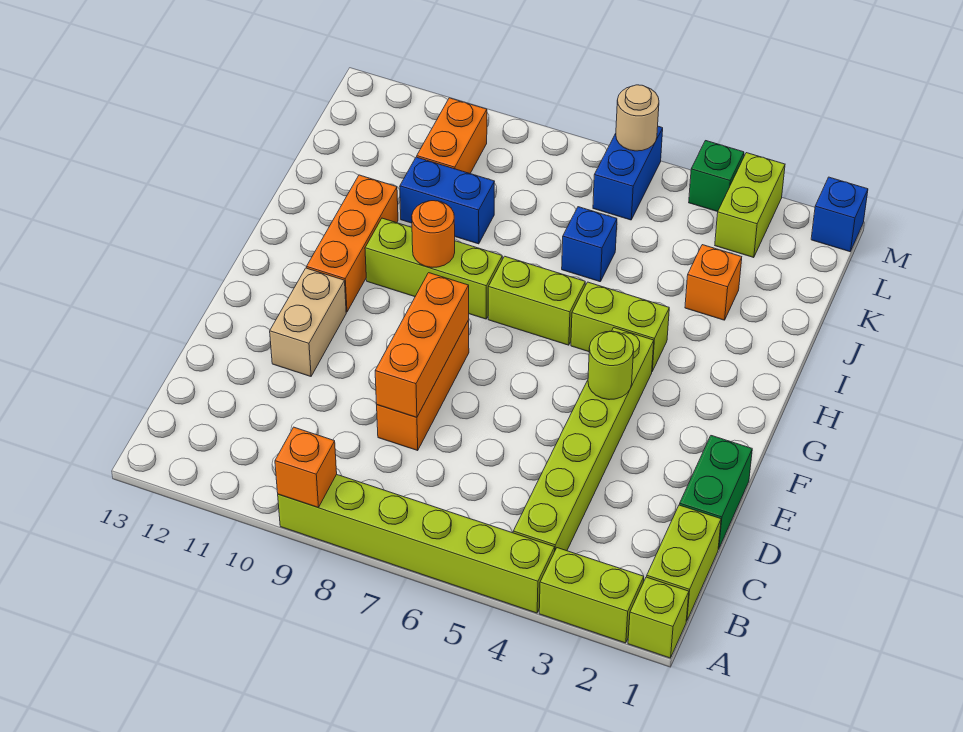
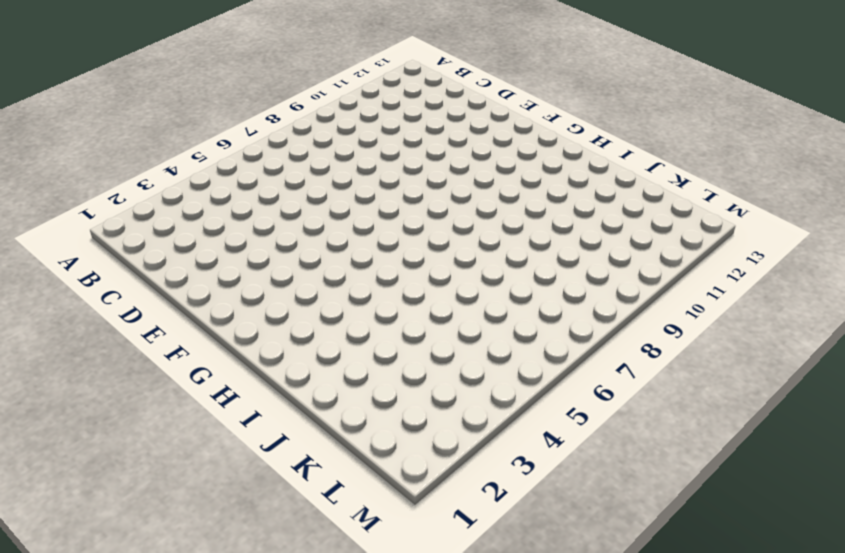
none -> lime brick A1 level 1
none -> lime brick A2:A3 level 1
none -> lime brick A4:A9 level 1

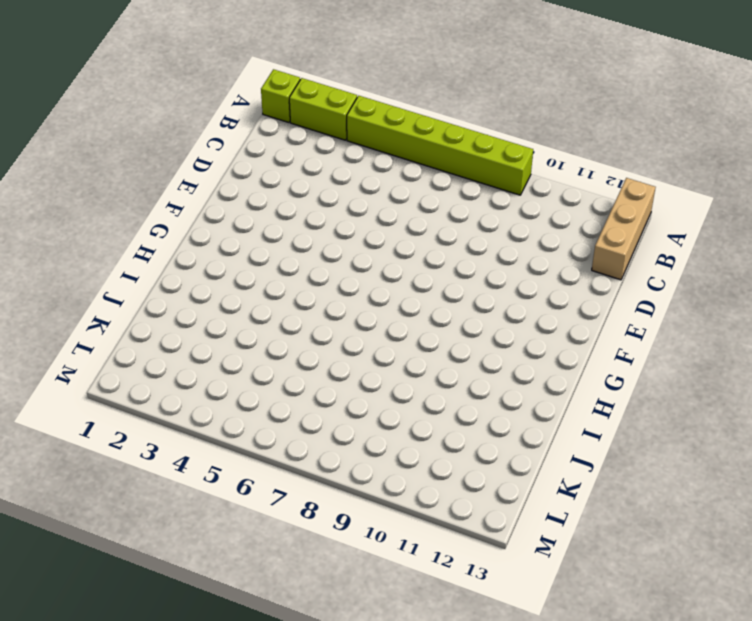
tan brick A13:C13 level 1 -> none
none -> lime brick B1:C1 level 1
none -> lime brick B4:G4 level 1
none -> green brick D1:E1 level 1

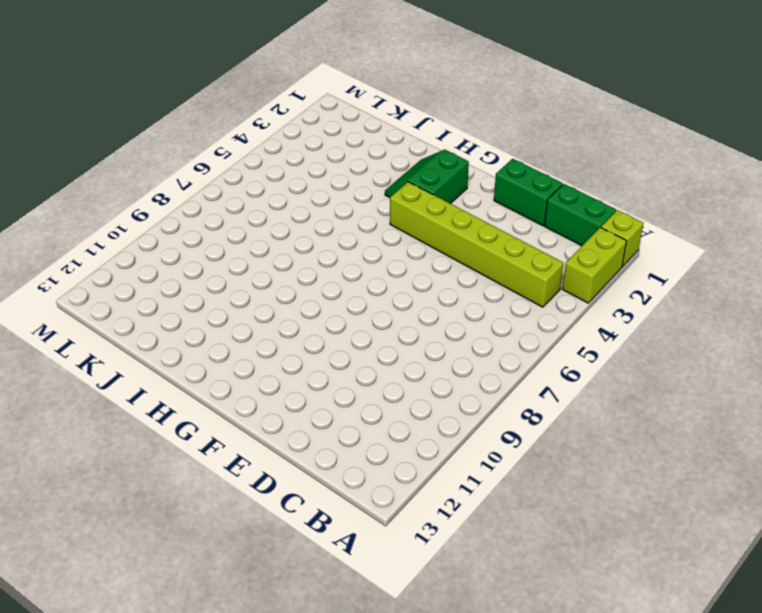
green brick B1:C1 level 1 -> lime brick B1:C1 level 1
green slope G2:H3 level 1 top G -> none
none -> lime brick A4:A9 level 1
none -> orange brick D8:F8 level 1
none -> tan brick E11:F11 level 1

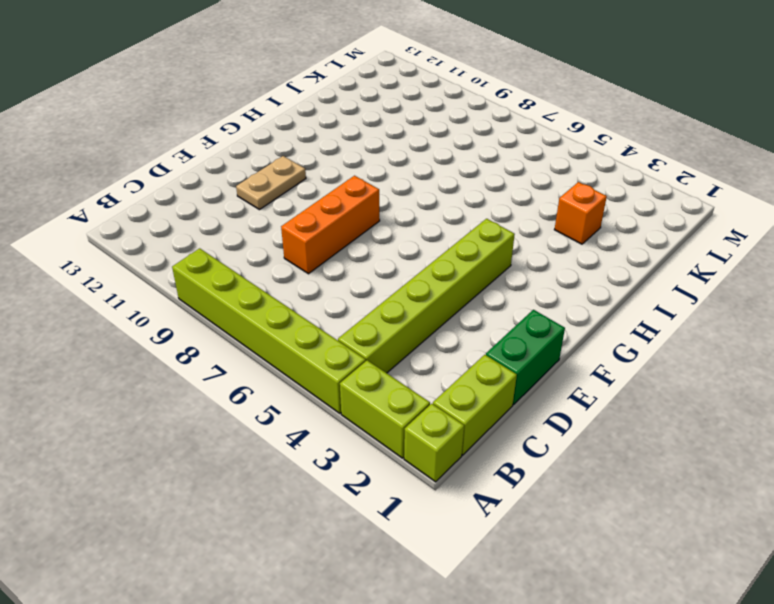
tan plate E11:F11 level 1 -> tan brick E11:F11 level 1
none -> orange brick G11:I11 level 1
none -> lime brick H4:H5 level 1
none -> lime brick H6:H7 level 1

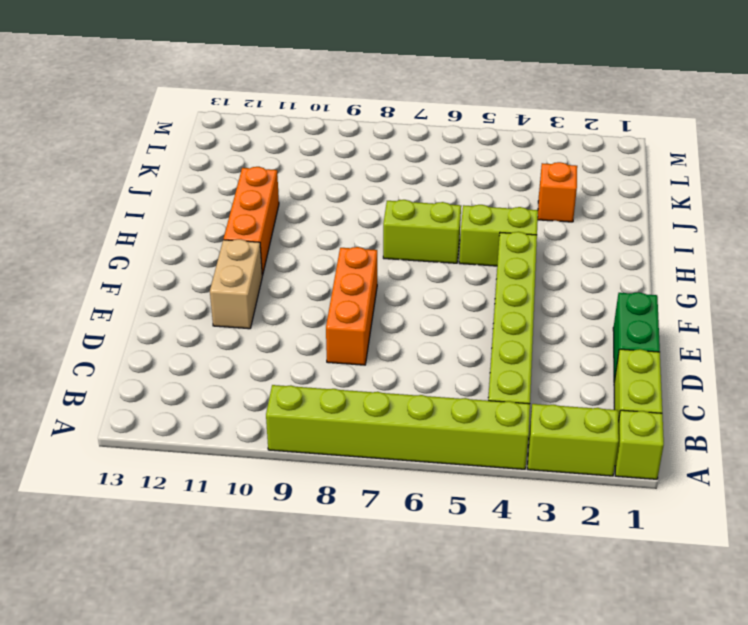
none -> lime brick H8:H10 level 1
none -> blue brick J6 level 1
none -> blue brick J9:J10 level 1

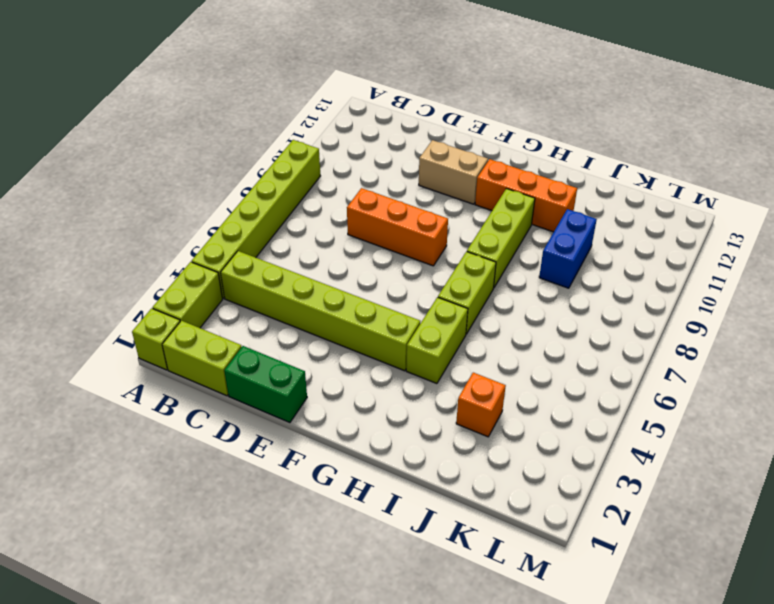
none -> blue brick J6 level 1
none -> orange brick K10:L10 level 1
none -> lime brick L3:M3 level 1

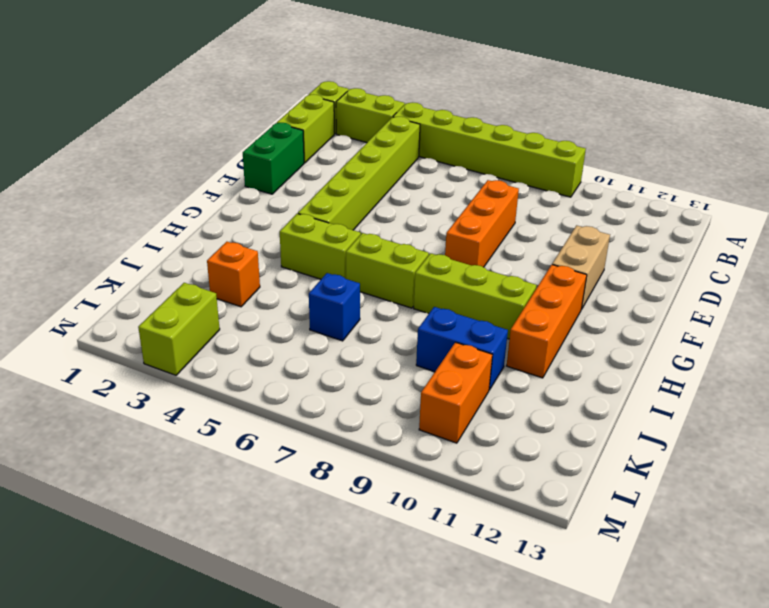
none -> blue brick L6:M6 level 1
none -> blue brick M1 level 1
none -> green brick M4 level 1

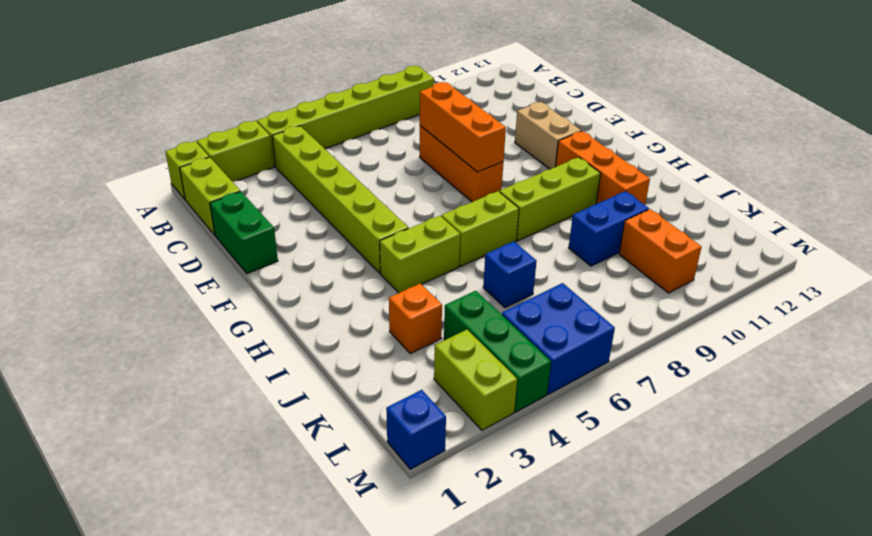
green brick K4:M4 level 1 -> green brick M4 level 1
blue brick L5:M6 level 1 -> blue brick L6:M6 level 1
none -> orange brick A9 level 2
none -> lime round brick F4 level 2
none -> orange round brick H9 level 2

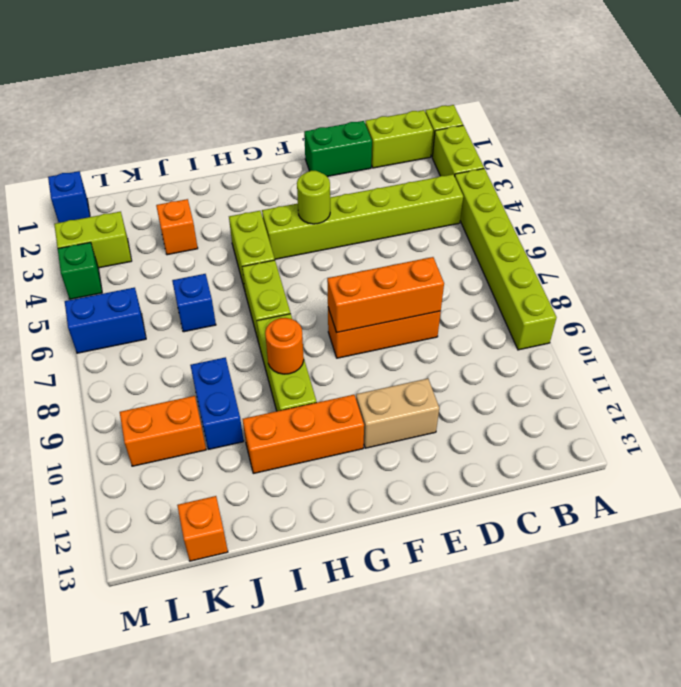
orange brick K13 level 1 -> orange brick A9 level 2
none -> tan round brick M6 level 2

